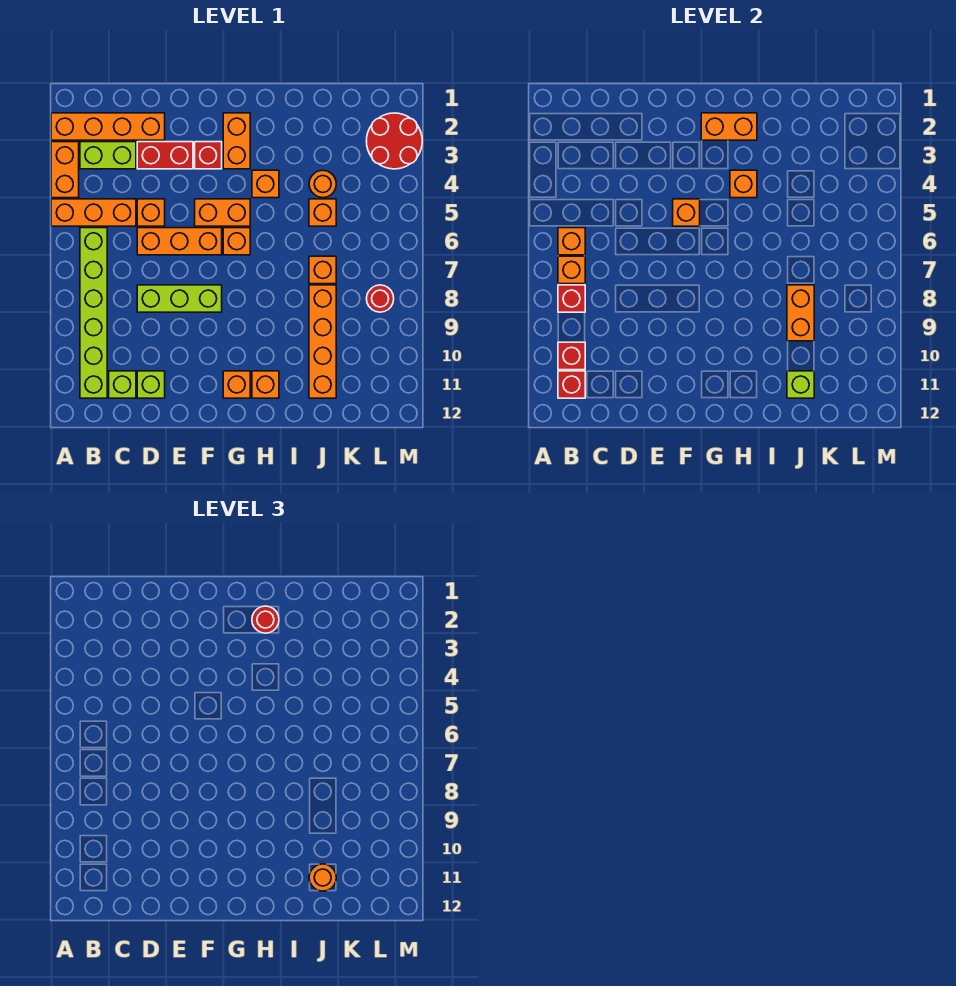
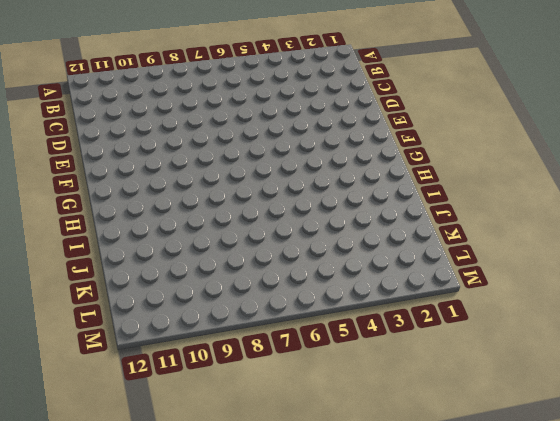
none -> orange brick A2:D2 level 1
none -> orange brick A3:A4 level 1
none -> orange brick A5:C5 level 1
none -> lime brick B3:C3 level 1

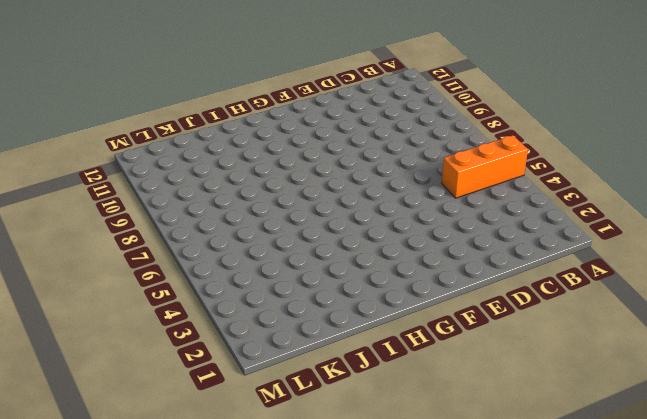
none -> orange brick A2:D2 level 1
none -> orange brick A3:A4 level 1
none -> lime brick B3:C3 level 1
none -> lime brick B6:B11 level 1

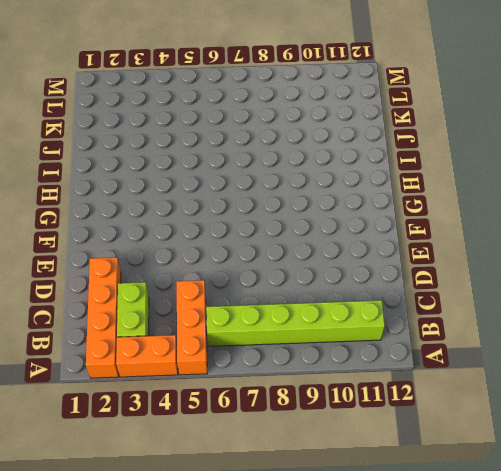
none -> lime brick C11 level 1
none -> red brick D3:E3 level 1
none -> orange brick D5 level 1
none -> orange brick D6:F6 level 1

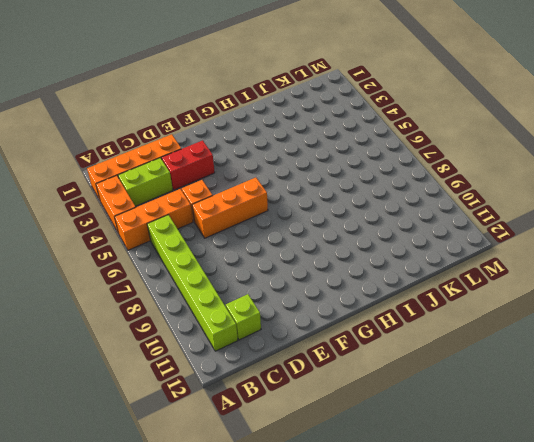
none -> lime brick D8:F8 level 1
none -> lime brick D11 level 1
none -> red brick F3 level 1
none -> orange brick F5:G5 level 1

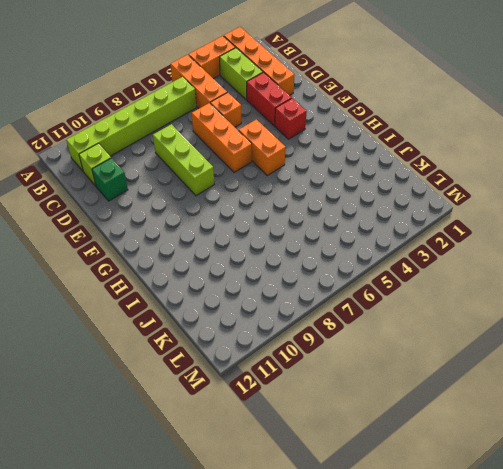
green brick D11 level 1 -> lime brick D11 level 1
none -> orange brick G2:G3 level 1
none -> orange brick G6 level 1
none -> orange brick G11 level 1
none -> orange brick H4 level 1

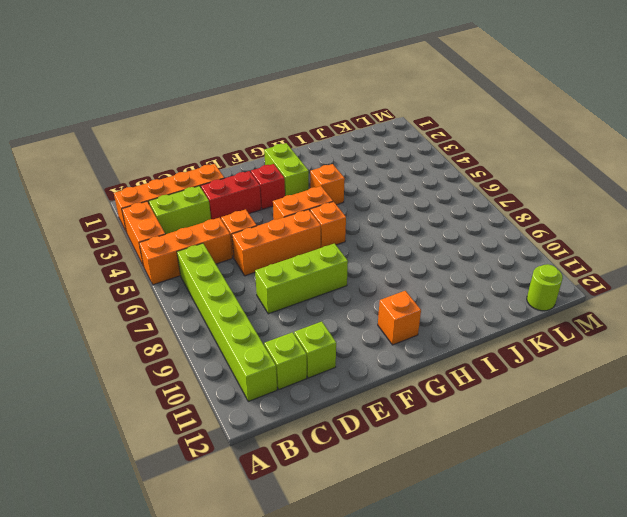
lime brick G2:G3 level 1 -> orange brick G2:G3 level 1
lime round brick L12 level 1 -> none
none -> orange brick H11 level 1
none -> orange round brick J4 level 1
none -> orange brick J5 level 1
none -> orange brick J7 level 1

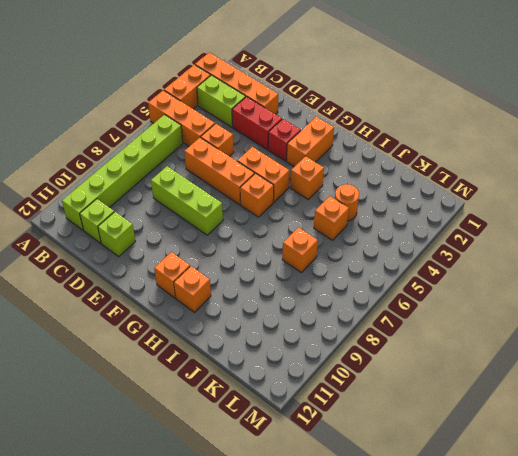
none -> orange brick J8:J11 level 1
none -> red round brick L2:M3 level 1
none -> red round brick L8 level 1
none -> orange brick B6 level 2

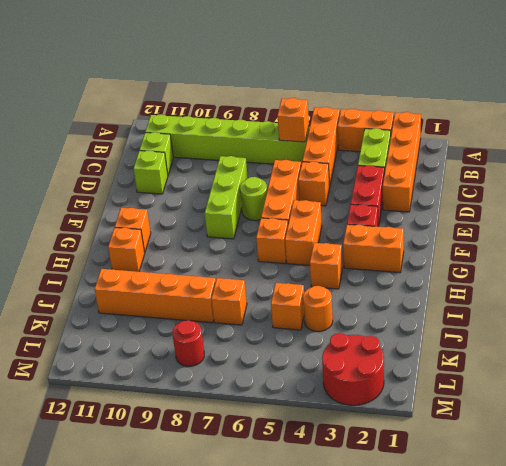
lime round brick E7 level 1 -> none
none -> orange brick B7 level 2
none -> red brick B8 level 2
none -> red brick B10 level 2
none -> red brick B11 level 2

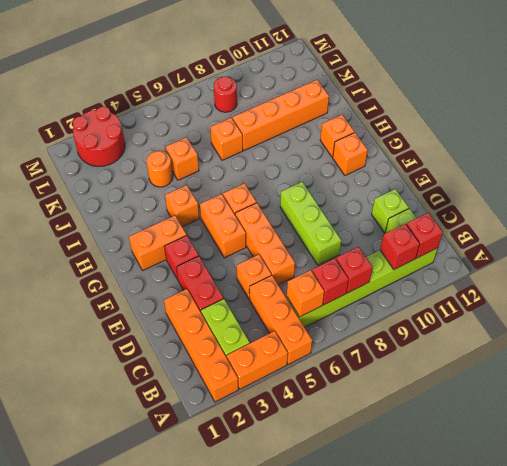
red brick B7 level 2 -> orange brick B7 level 2
none -> orange brick F5 level 2
none -> orange brick G2:H2 level 2
none -> orange brick H4 level 2
none -> orange brick J8:J9 level 2

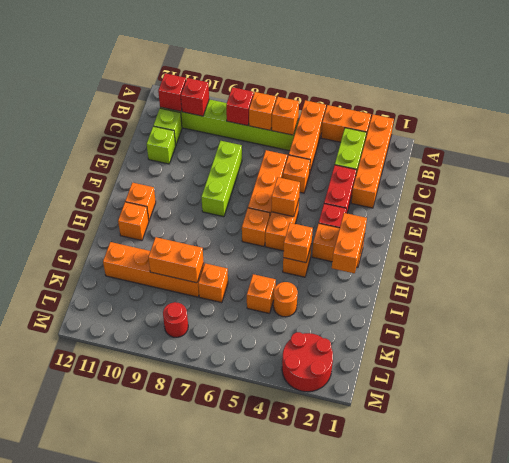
none -> lime brick J11 level 2
none -> red round brick H2 level 3
none -> orange round brick J11 level 3

